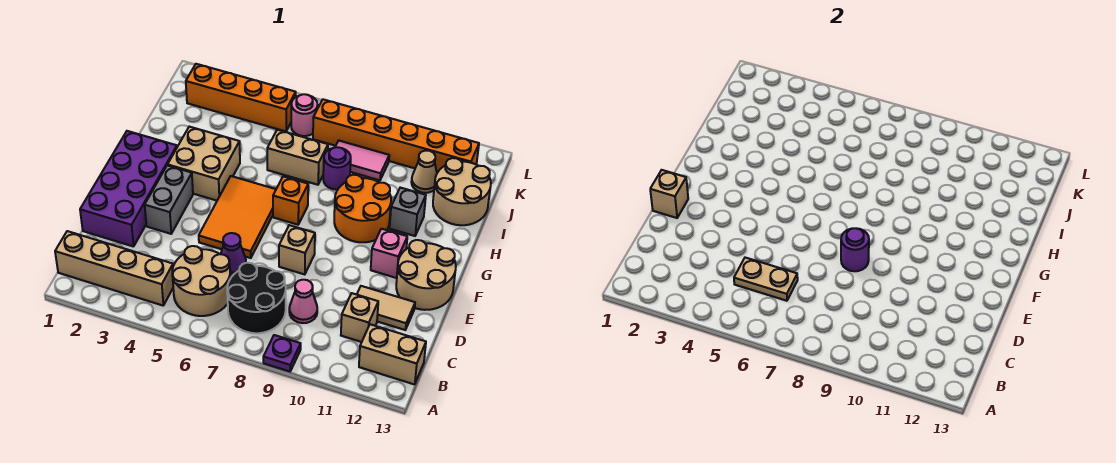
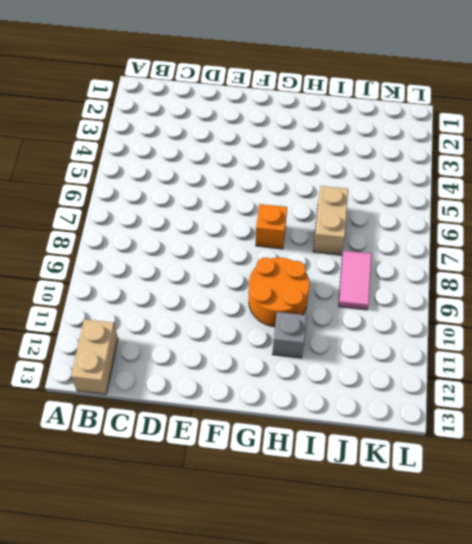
none -> purple plate A9 level 1
none -> tan brick B1:B4 level 1
none -> tan round brick B5:C6 level 1
none -> black round brick B7:C8 level 1

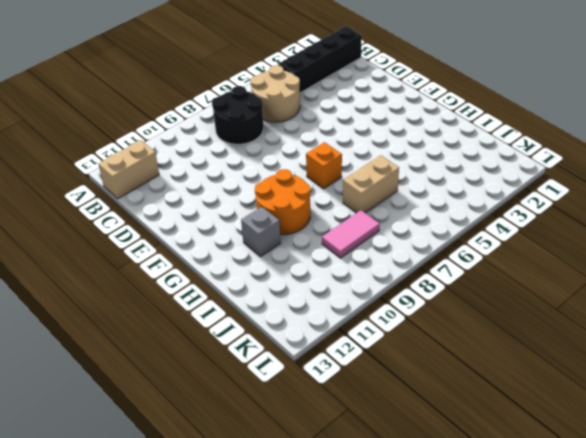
black brick B1:B4 level 1 -> tan brick B1:B4 level 1
none -> purple plate A9 level 1
none -> pink cone C9 level 1
none -> tan brick C11 level 1
none -> purple brick D1:G2 level 1

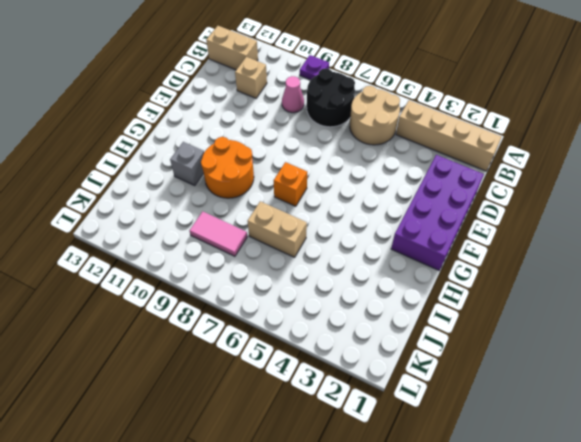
none -> purple cone D6 level 1
none -> tan tile D11:D12 level 1
none -> grey brick E3:F3 level 1
none -> orange tile E5:G6 level 1

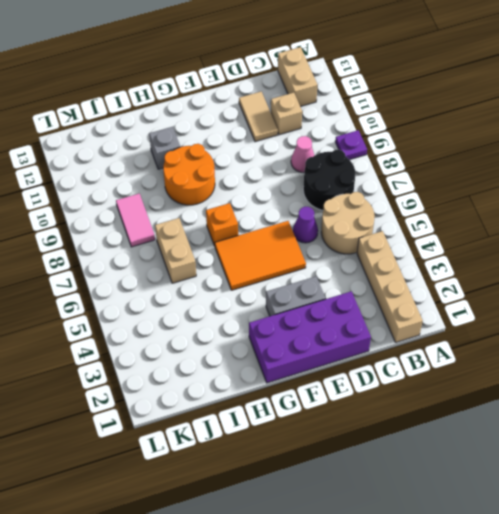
none -> tan brick E8 level 1
none -> tan round brick E12:F13 level 1
none -> pink brick F11 level 1
none -> tan brick G3:H4 level 1

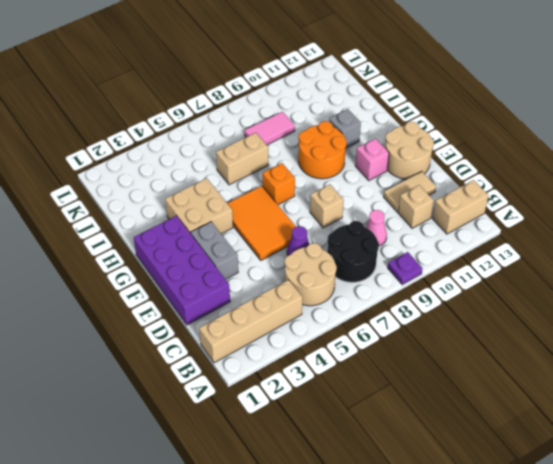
none -> purple round brick I8 level 1
none -> tan round brick I12:J13 level 1
none -> tan cone J11 level 1
none -> orange brick K2:K5 level 1

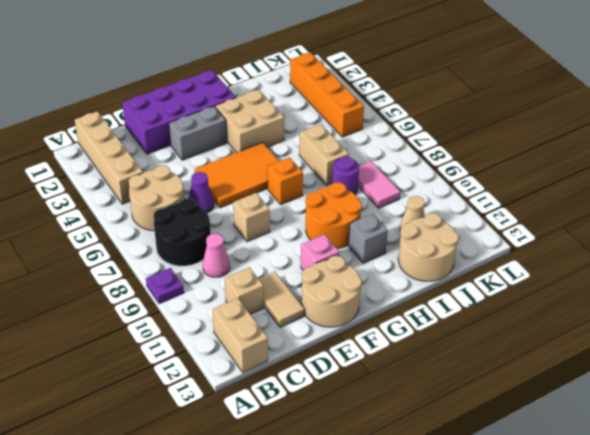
none -> pink round brick K6 level 1
none -> orange brick K7:K12 level 1
none -> tan plate C5:C6 level 2
none -> tan brick E1 level 2

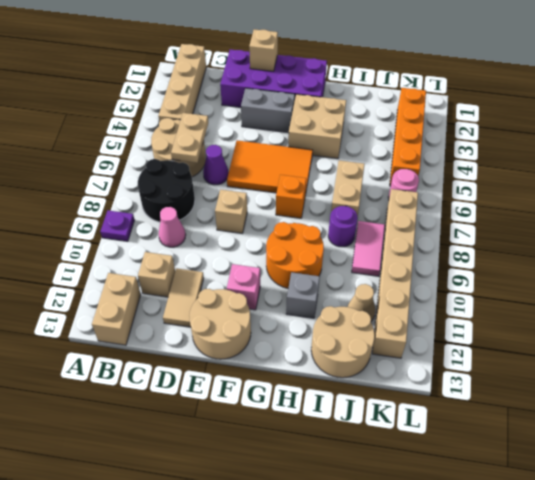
tan brick K7:K12 level 1 -> orange brick K7:K12 level 1
none -> purple round brick E8 level 2

